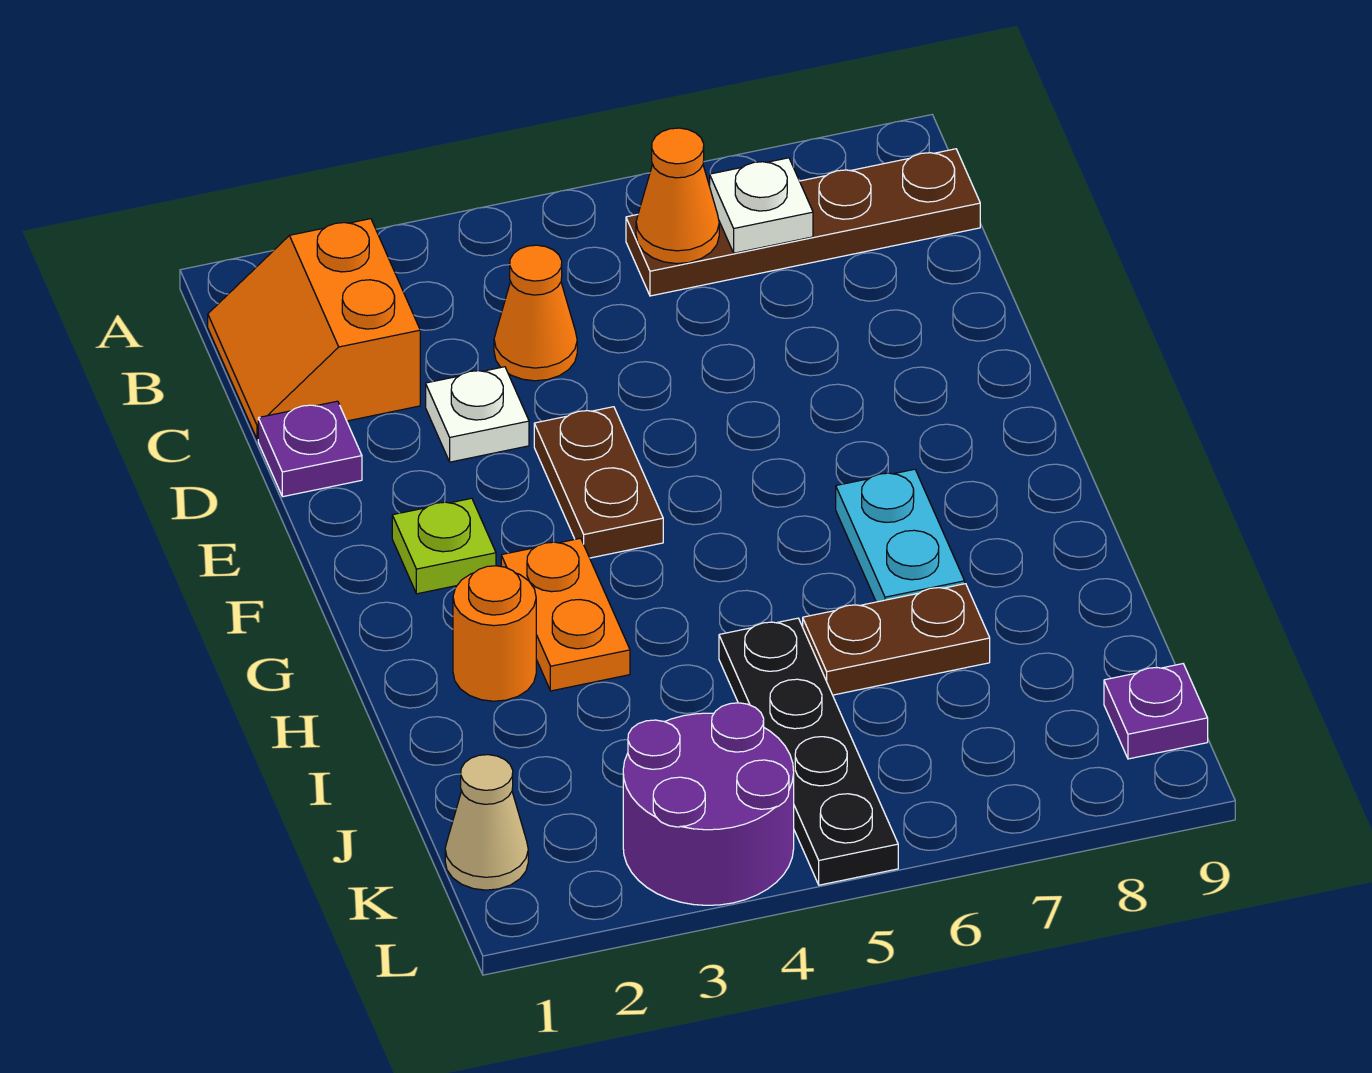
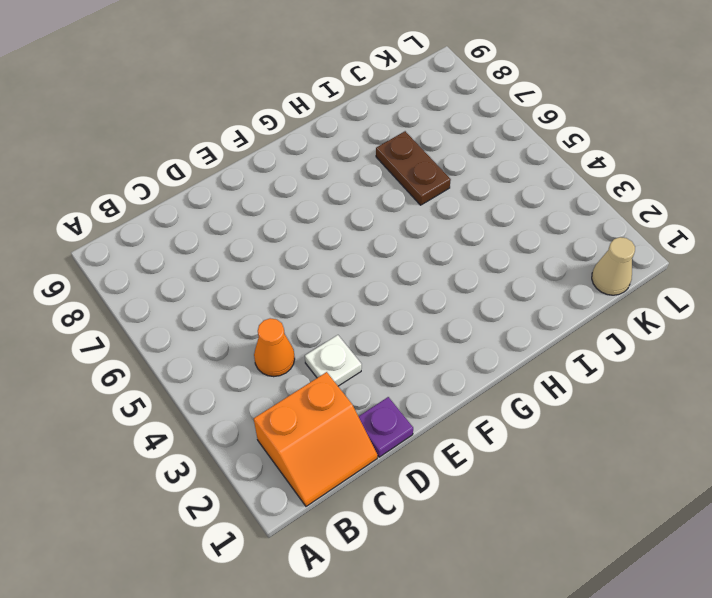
none -> brown plate B6:B9 level 1
none -> brown plate E4:F4 level 1
none -> lime plate F2 level 1

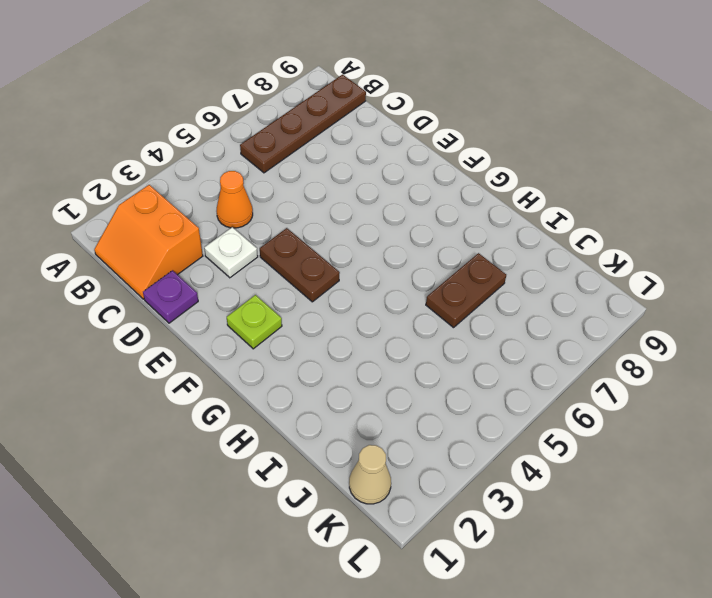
none -> orange plate G3:H3 level 1
none -> cyan plate G7:H7 level 1
none -> orange round brick H2 level 1

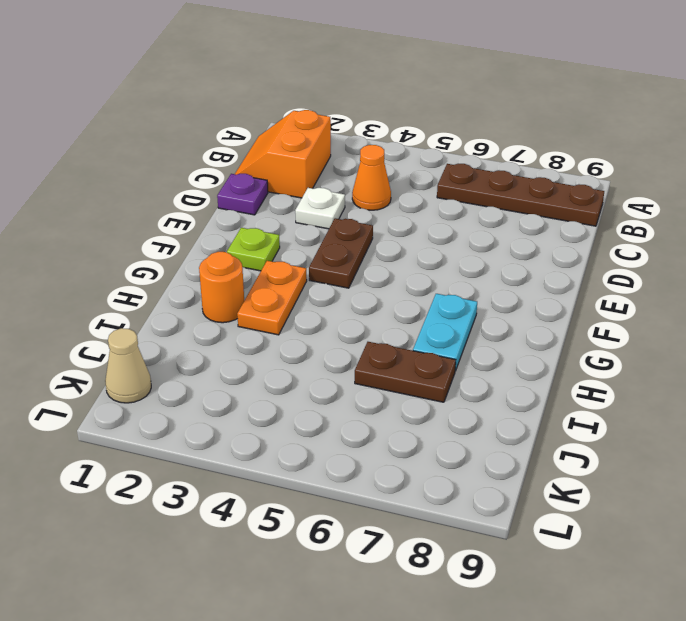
none -> black plate I5:L5 level 1
none -> purple round brick K3:L4 level 1
none -> purple plate K9 level 1

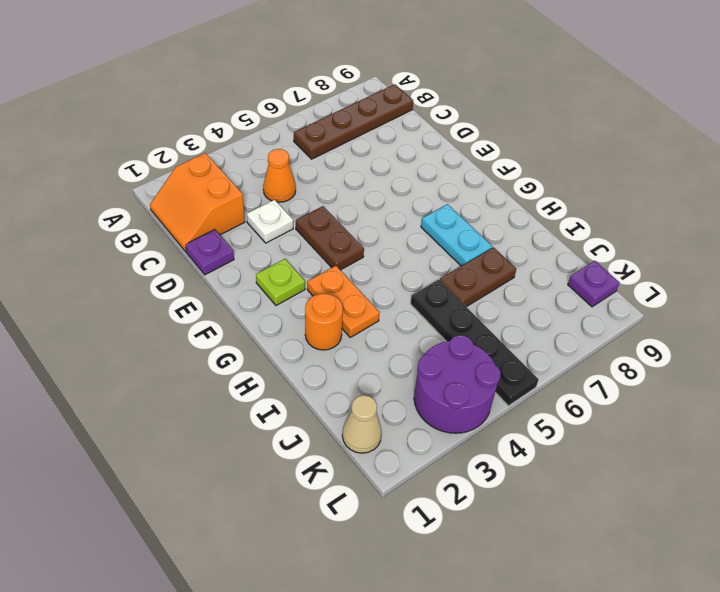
none -> orange cone B6 level 2
none -> white plate B7 level 2

